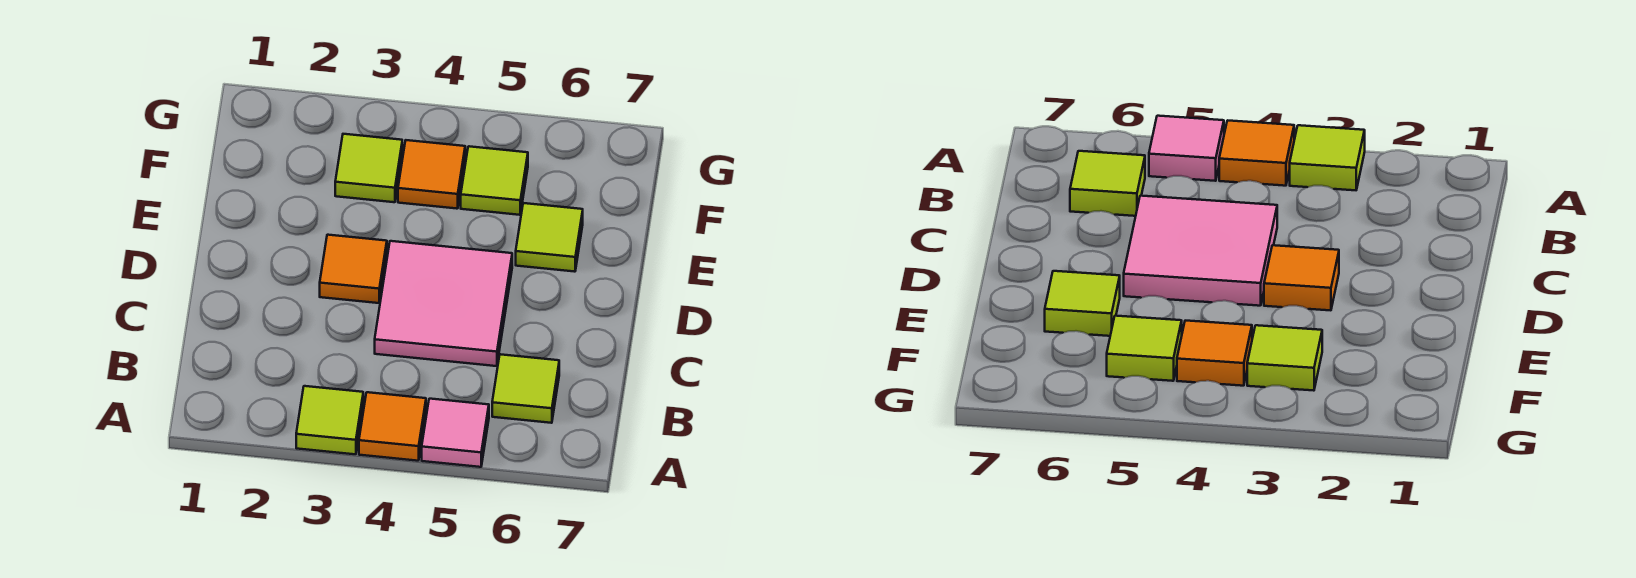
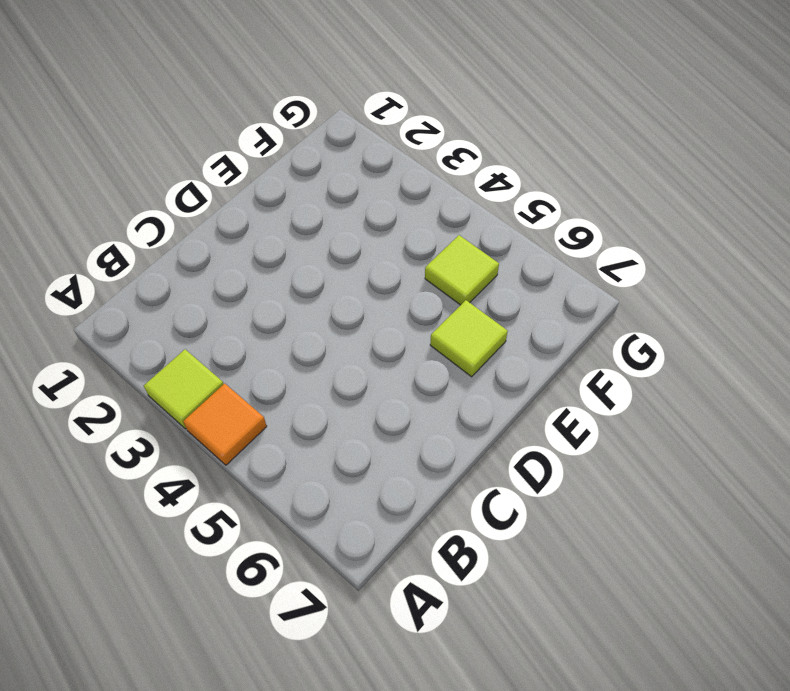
none -> pink tile A5 level 1
none -> lime tile B6 level 1

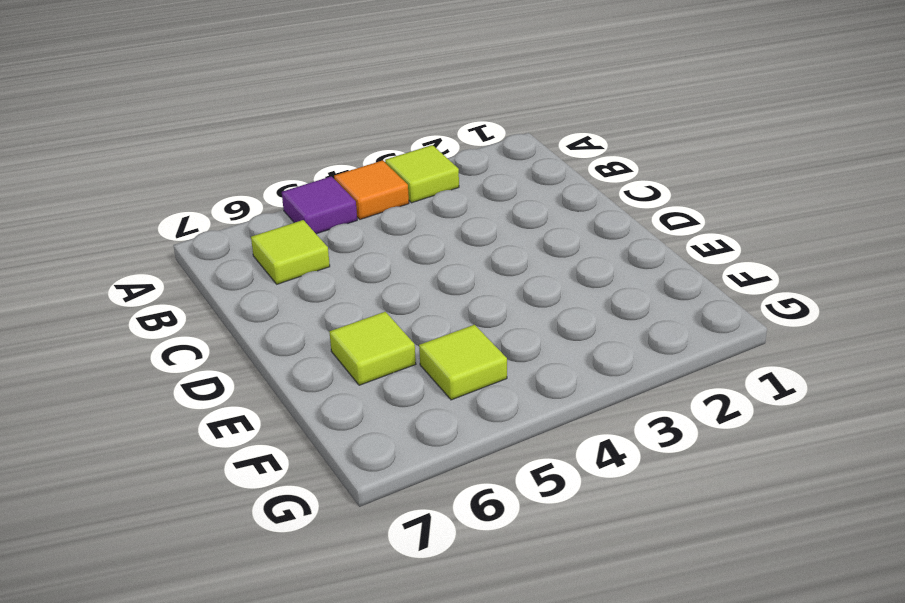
purple tile A5 level 1 -> pink tile A5 level 1
none -> pink tile C4:D5 level 1
none -> orange tile D3 level 1

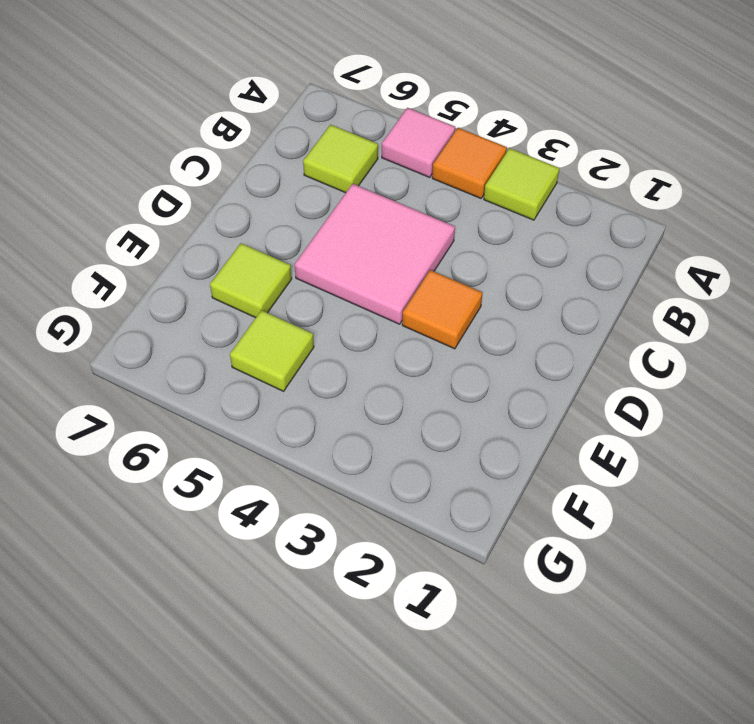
none -> lime tile F3 level 1
none -> orange tile F4 level 1

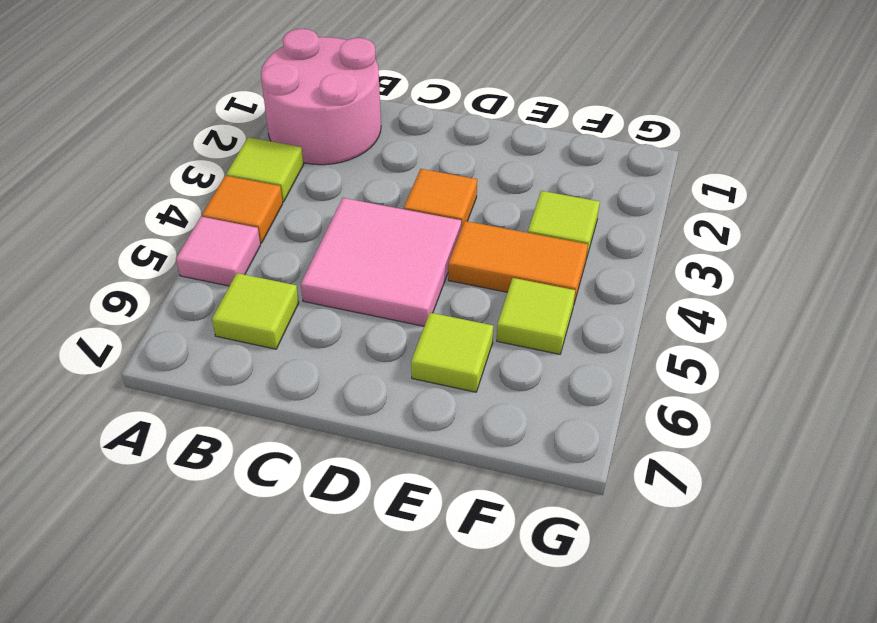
pink round brick A1:B2 level 1 -> none
orange tile E4:F4 level 1 -> orange tile F4 level 1

